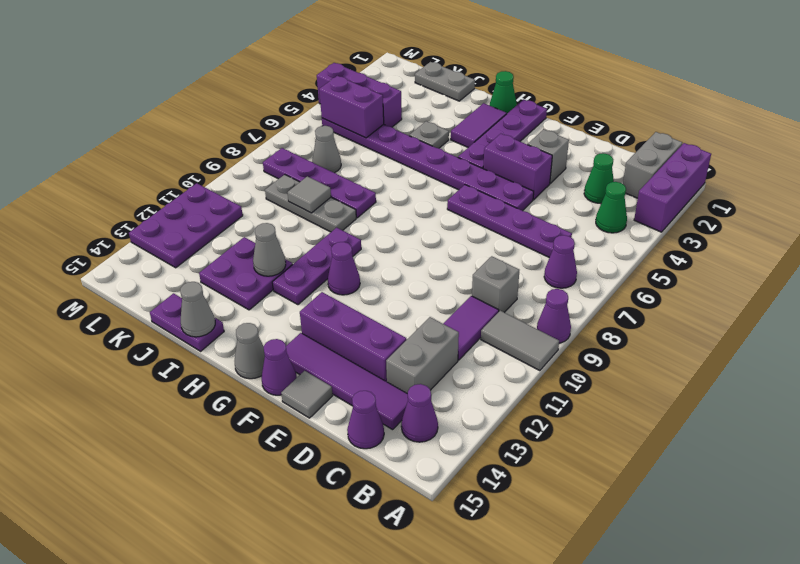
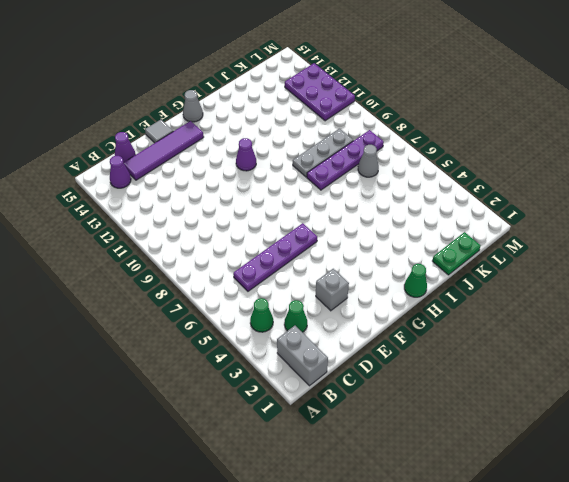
green plate J1:K1 level 1 -> grey plate J1:K1 level 1
none -> purple brick A1:A3 level 1
none -> purple cone A9 level 1
none -> grey tile A10:B10 level 1
none -> purple cone B7 level 1

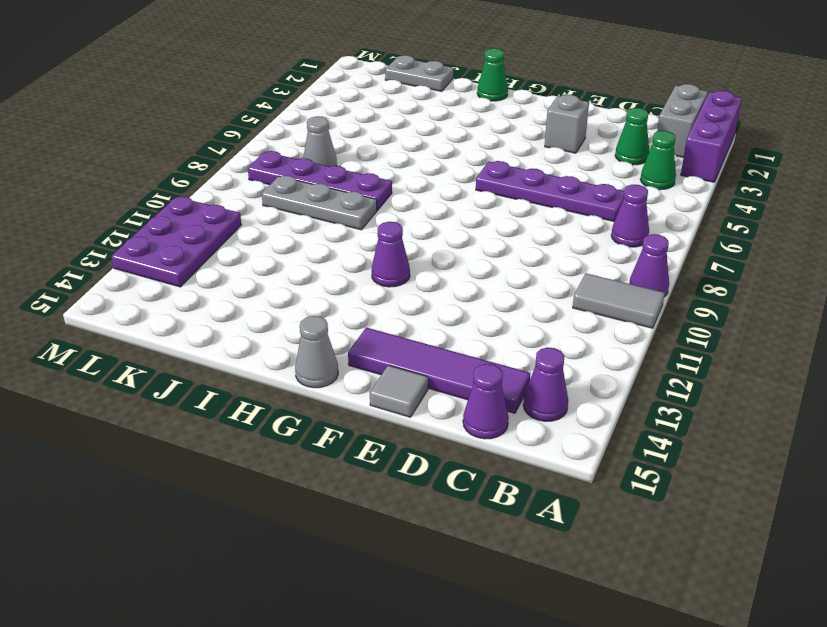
none -> grey brick C9 level 1
none -> purple tile C10:C11 level 1
none -> grey brick C12:C13 level 1
none -> purple brick D13:F13 level 1

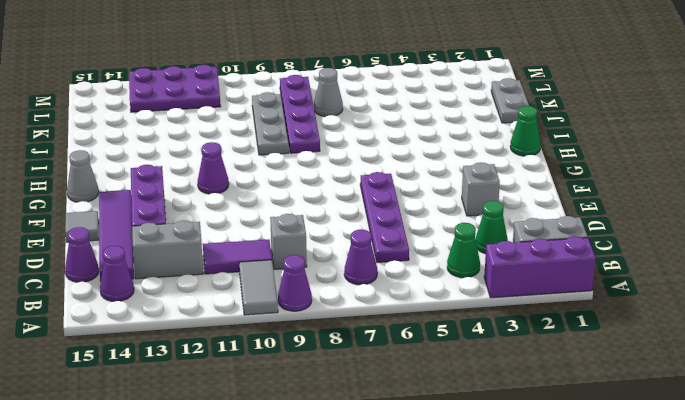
none -> purple brick E4:F4 level 1
none -> purple plate E5:L5 level 1
none -> purple cone F15 level 1
none -> purple plate G1:G4 level 1

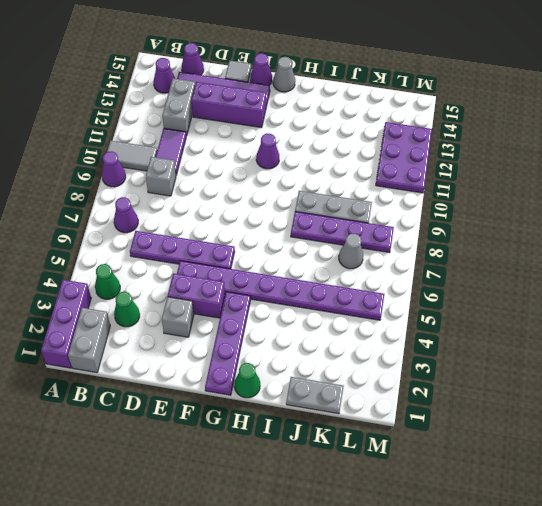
none -> purple tile H2:H3 level 1
none -> purple plate H10:H12 level 1
none -> grey plate I4 level 1
none -> purple plate I12:J13 level 1

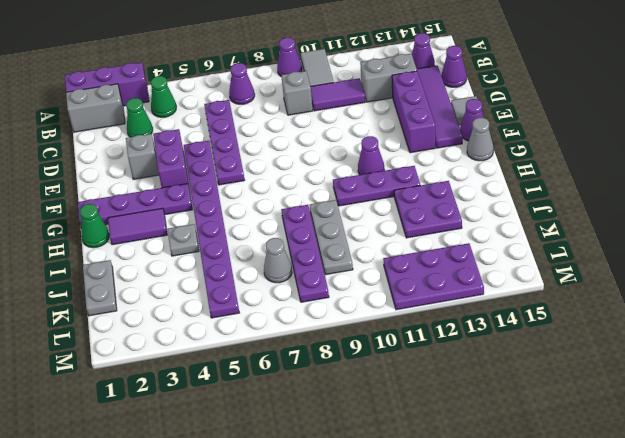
none -> purple plate I15:J15 level 1
none -> purple brick K4:M4 level 1
none -> grey cone I12 level 2
none -> grey cone I15 level 2

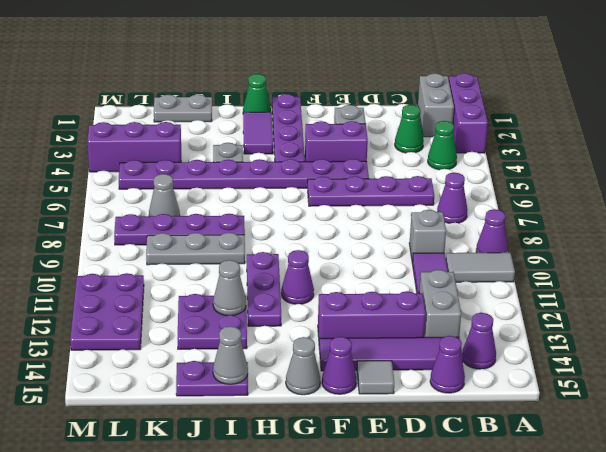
none -> grey tile J9 level 2
none -> purple brick K5:L5 level 2

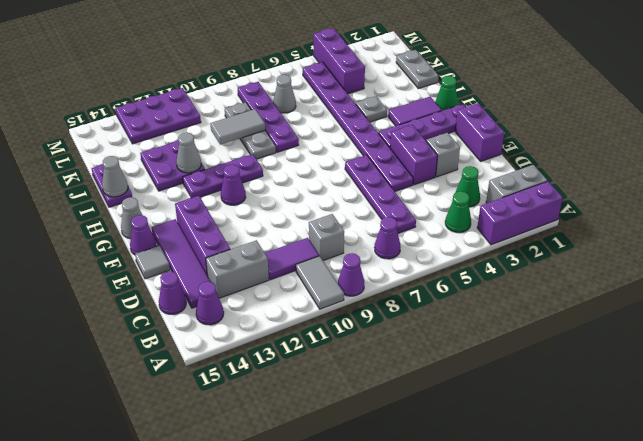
purple brick E1:F1 level 1 -> purple brick K5:L5 level 2
grey tile J9:J10 level 2 -> grey tile J9 level 2

